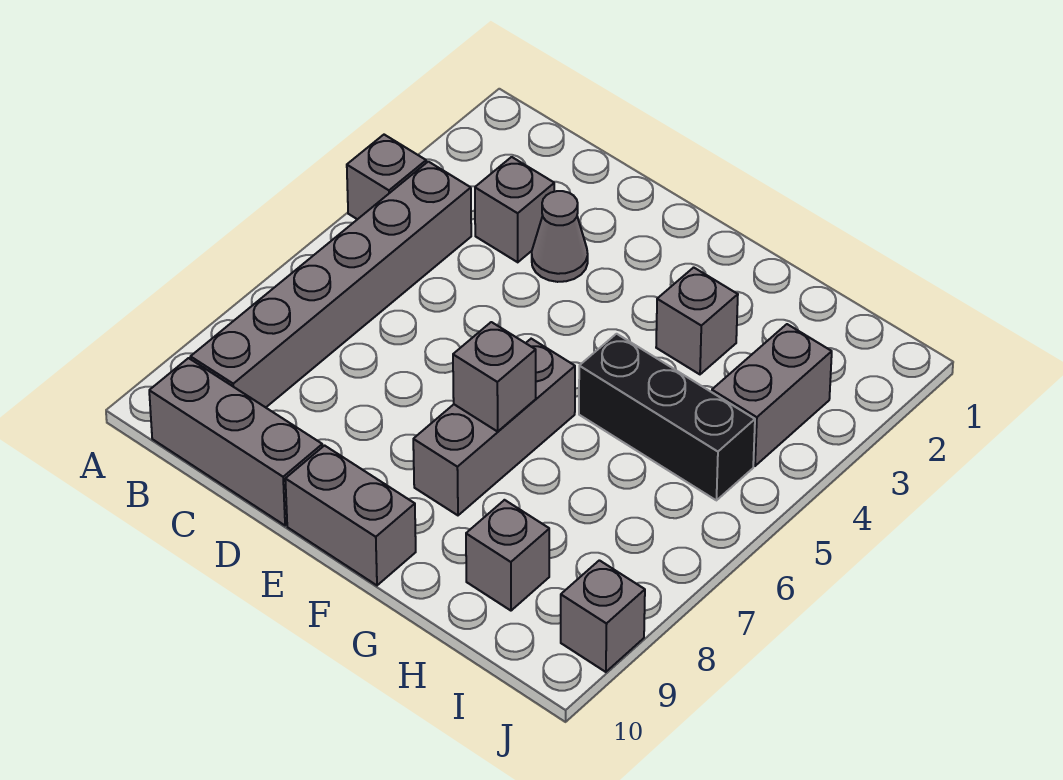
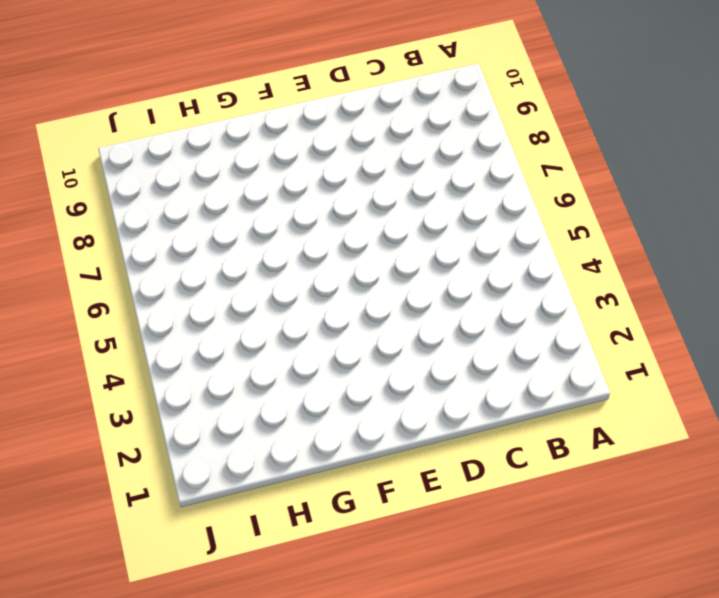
none -> grey brick A4 level 1
none -> grey brick B4:B9 level 1
none -> grey brick B10:D10 level 1

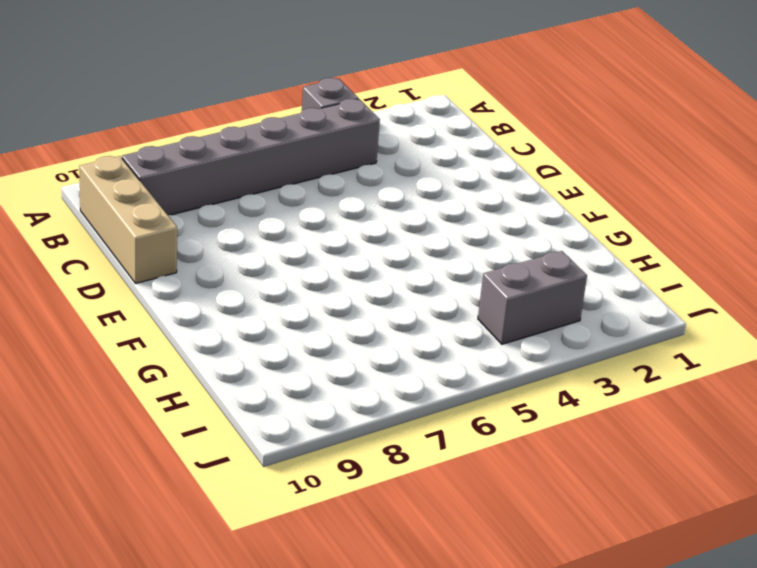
tan brick B10:D10 level 1 -> grey brick B10:D10 level 1
none -> grey brick C3 level 1
none -> grey cone D3 level 1
none -> grey brick E10:F10 level 1

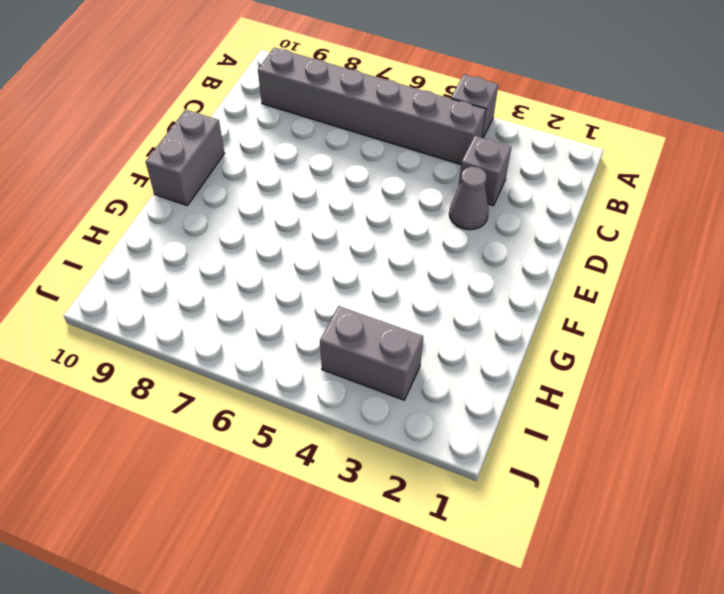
none -> grey brick B10:D10 level 1
none -> grey brick F6:F8 level 1
none -> grey brick G3 level 1

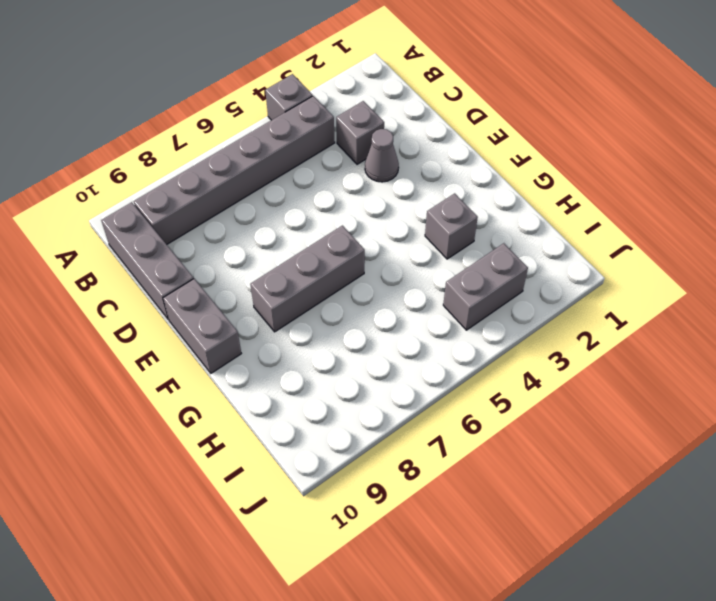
none -> black brick G5:I5 level 1
none -> grey brick H9 level 1
none -> grey brick J9 level 1

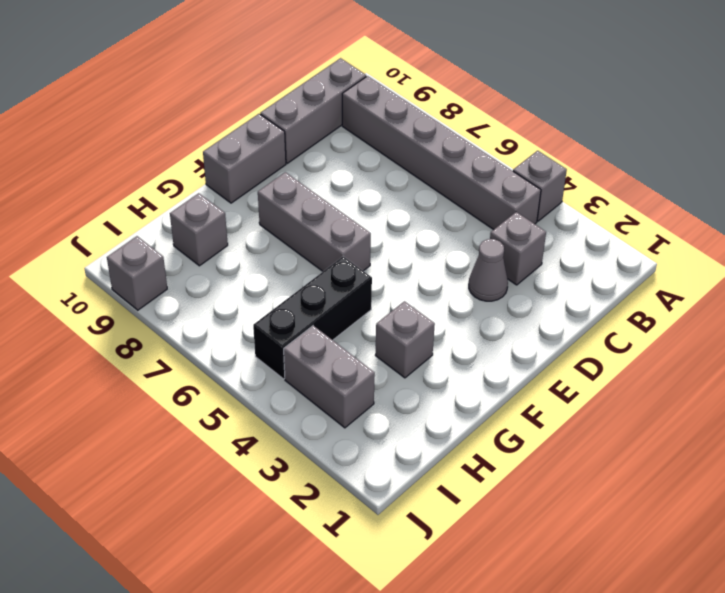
none -> grey brick F7 level 2

